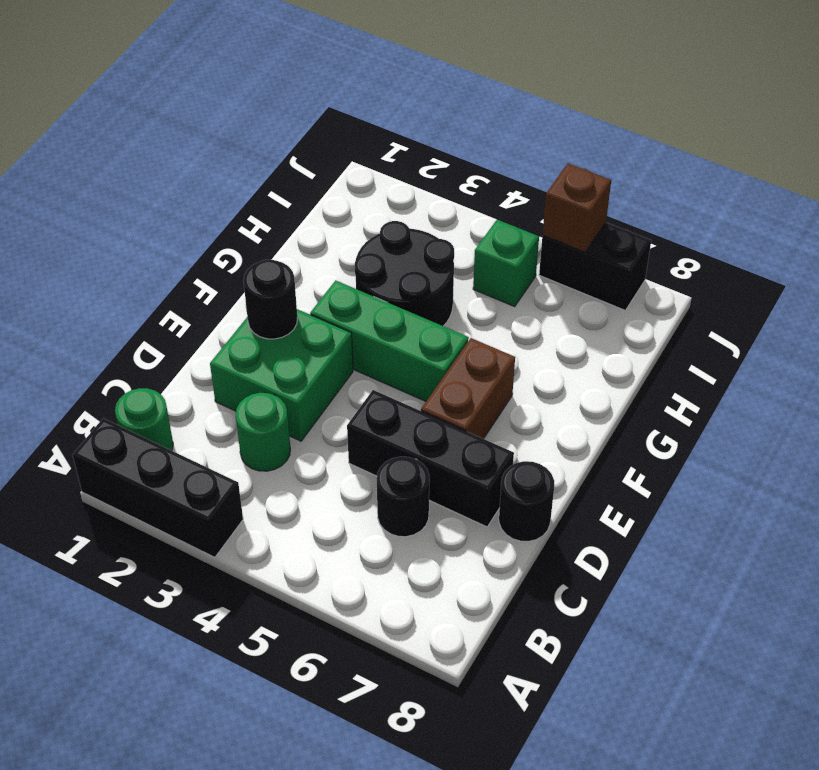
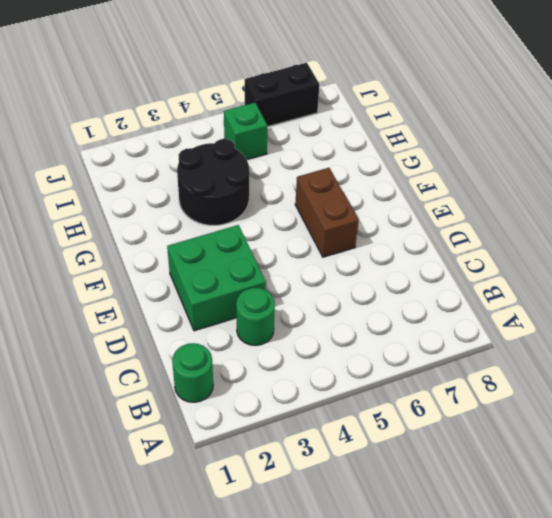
none -> black brick A1:A3 level 1
none -> black round brick C6 level 1
none -> black brick D5:D7 level 1

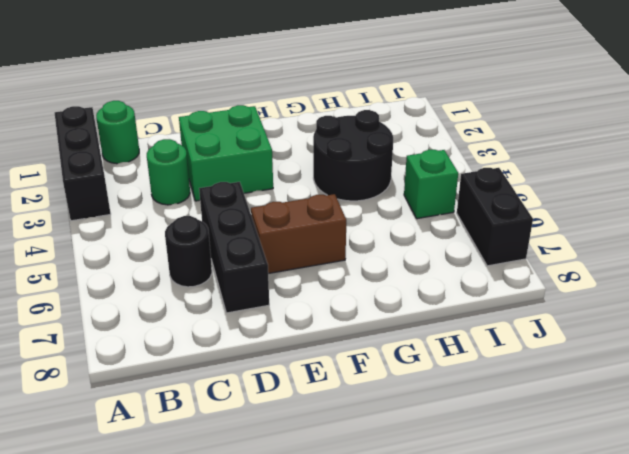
none -> black round brick D8 level 1
none -> green brick F3:F5 level 1
none -> black round brick E2 level 2

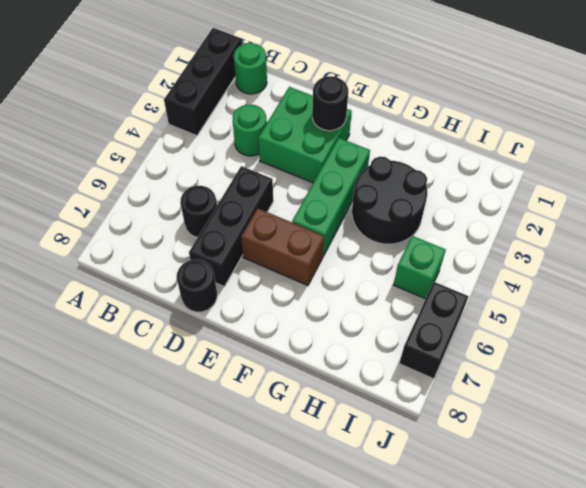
none -> brown brick J6 level 2

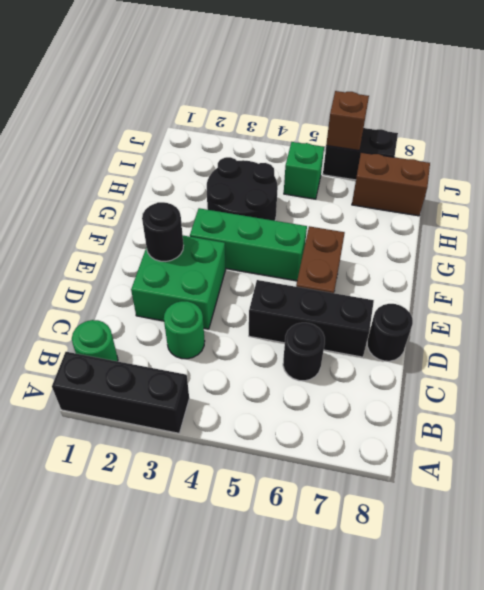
brown brick I7:I8 level 1 -> none

